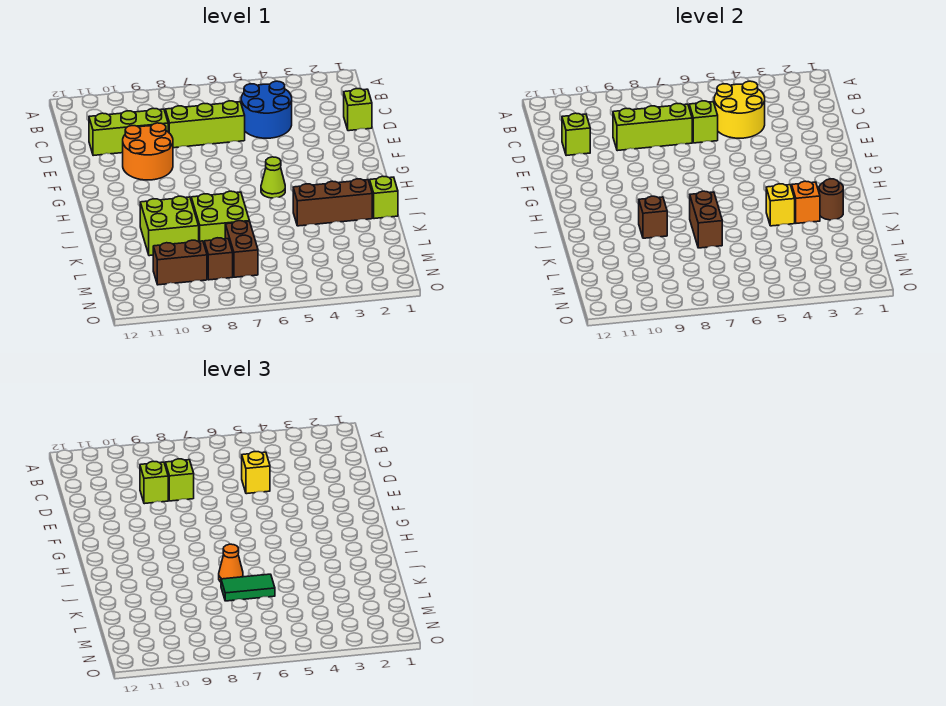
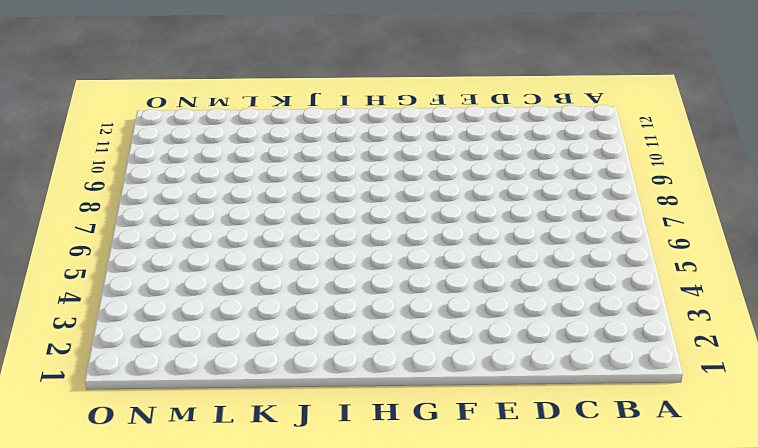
none -> blue round brick C4:D5 level 1
none -> lime brick D1 level 1
none -> lime brick D6:D8 level 1

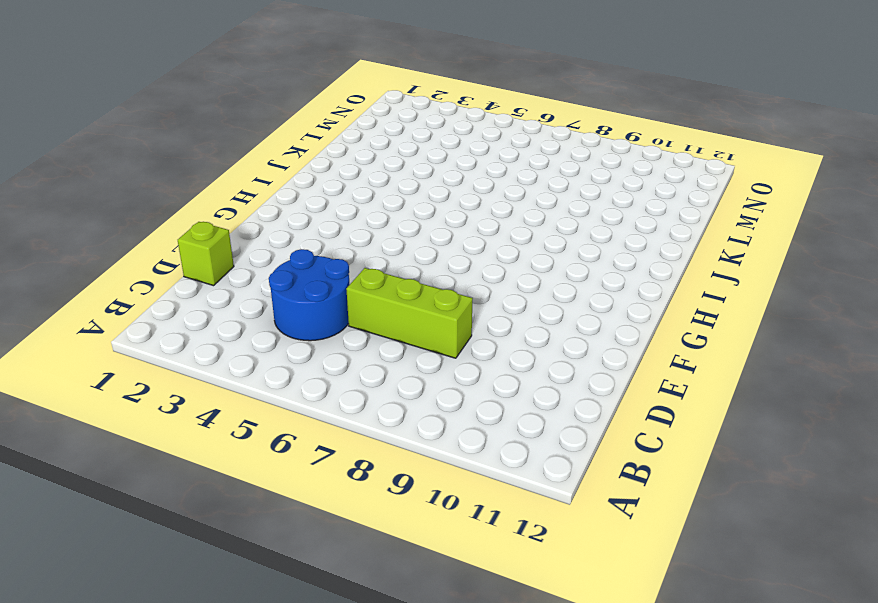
none -> lime brick D9:D11 level 1
none -> orange round brick E9:F10 level 1
none -> lime cone H5 level 1

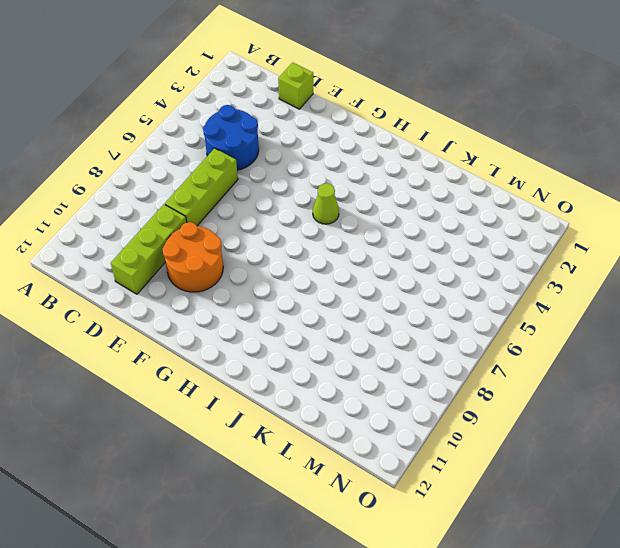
none -> lime brick J1 level 1
none -> brown brick J2:J4 level 1
none -> lime brick J7:K8 level 1

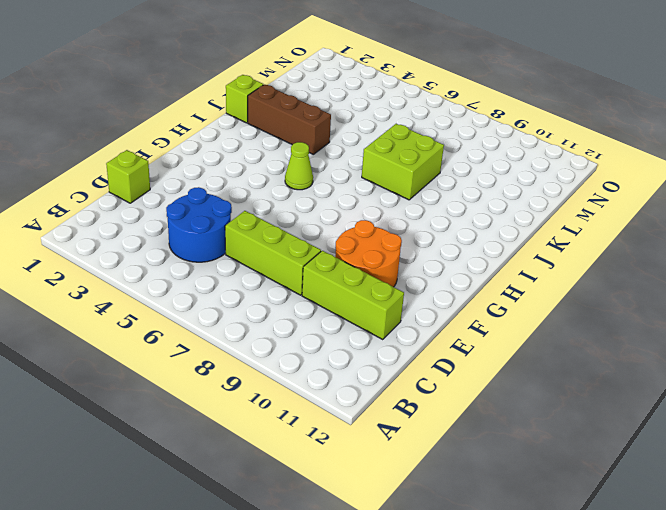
none -> lime brick J9:K10 level 1
none -> brown brick L7:M7 level 1
none -> brown brick M8 level 1

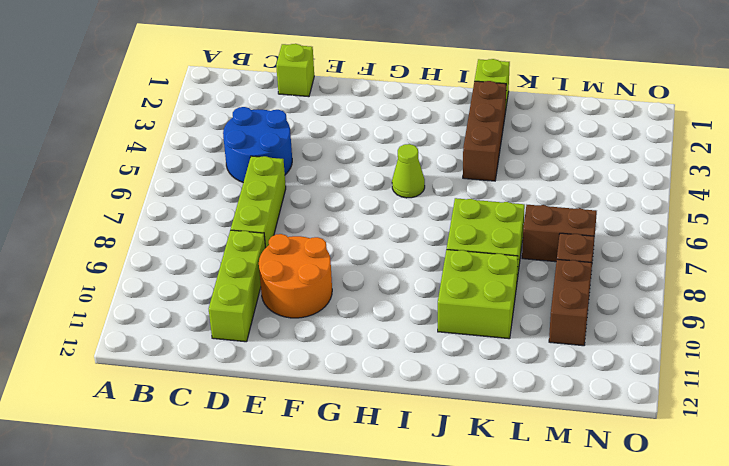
none -> yellow round brick C4:D5 level 2
none -> lime brick D6 level 2
none -> lime brick D7:D9 level 2

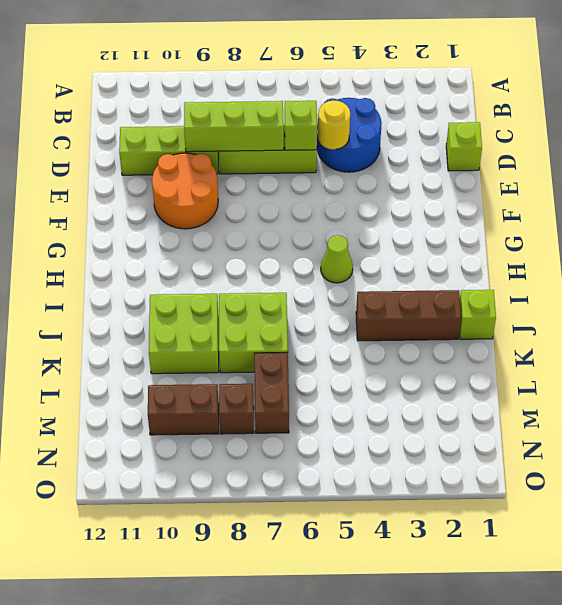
yellow round brick D5 level 2 -> yellow round brick C4:D5 level 2
none -> lime brick D11 level 2
none -> brown round brick J2 level 2
none -> orange brick J3 level 2

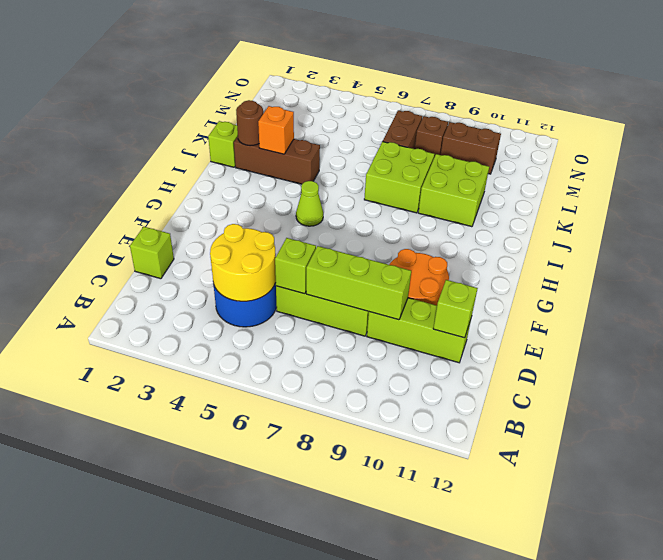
none -> yellow brick J4 level 2
none -> brown brick J7:K7 level 2
none -> brown brick J9 level 2

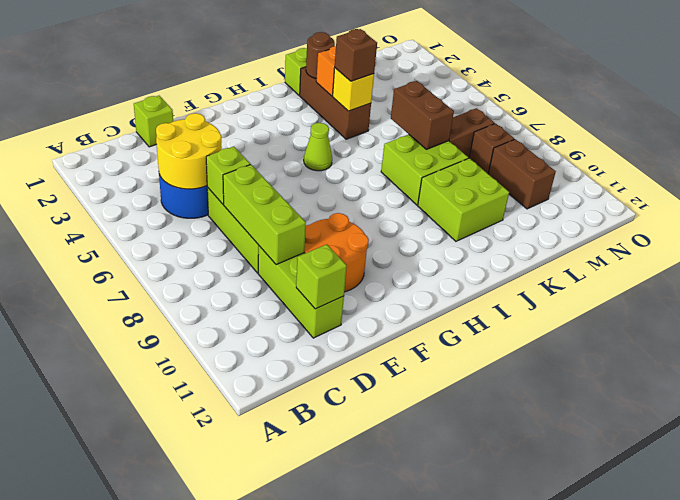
brown brick J4 level 3 -> brown brick J9 level 2
brown brick K6:K7 level 2 -> brown brick J7:K7 level 2
none -> yellow brick D5 level 3
none -> lime brick D8 level 3
none -> lime brick D9 level 3

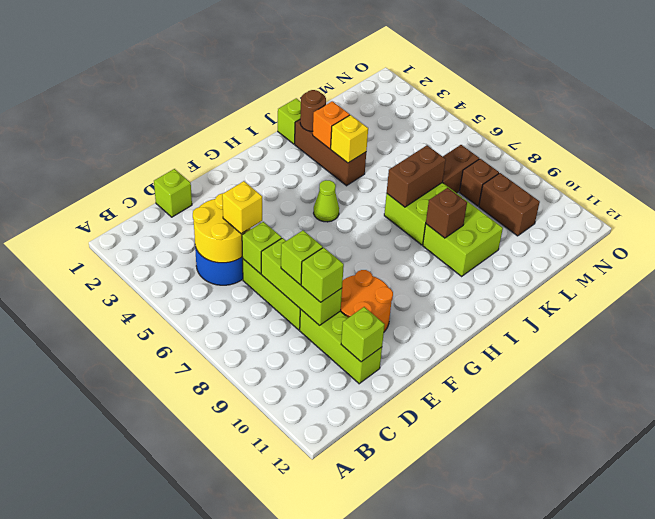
none -> orange cone J7 level 3
none -> green tile K6:K7 level 3

